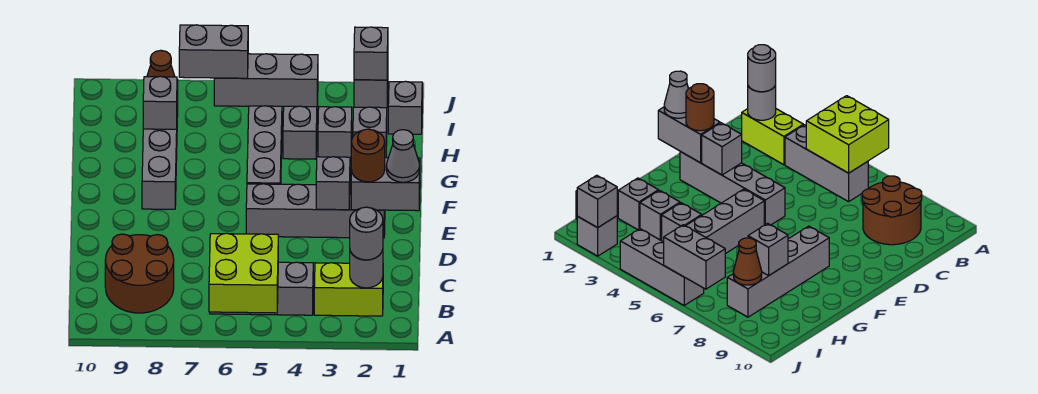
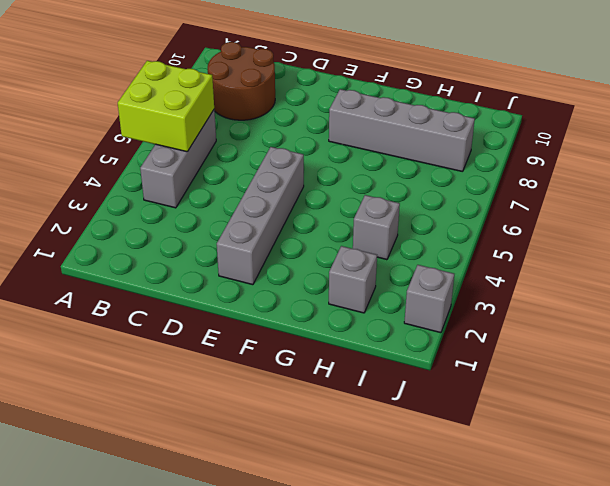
none -> lime brick B2:B3 level 1
none -> grey brick F5:H5 level 1
none -> grey brick H3 level 1

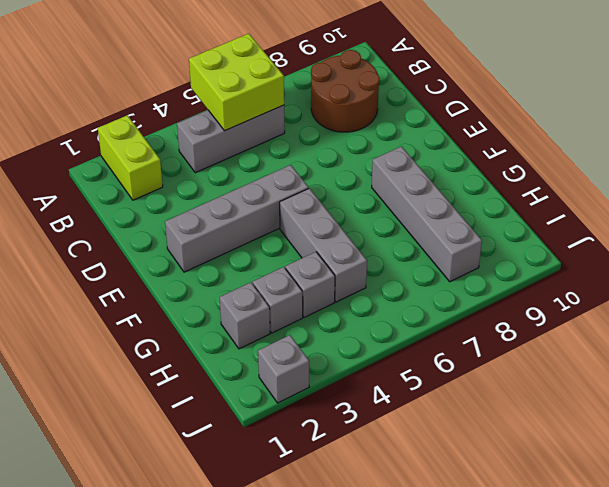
lime brick A2:B2 level 1 -> lime brick B2:B3 level 1
none -> grey brick I1 level 1
none -> grey brick J4:J6 level 1
none -> grey round brick B2 level 2

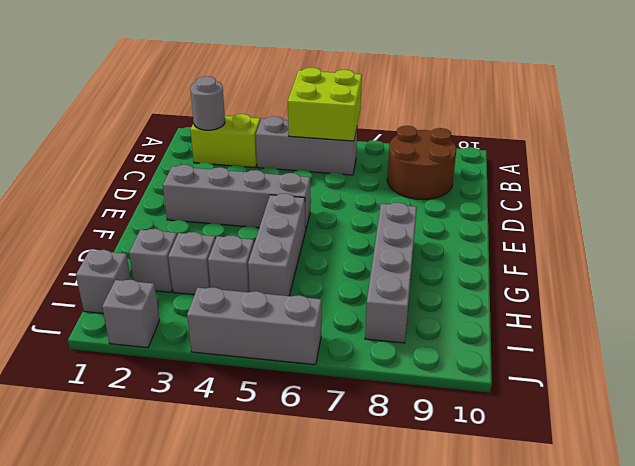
none -> grey brick E1:E2 level 2
none -> grey brick E3 level 2
none -> grey brick H8 level 2

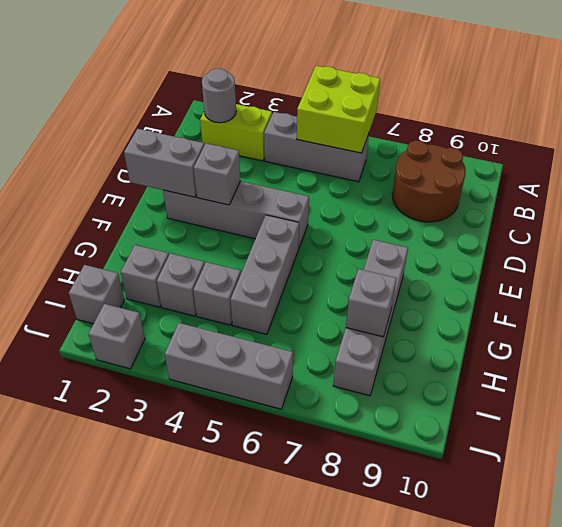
none -> brown cone I8 level 2
none -> grey brick J2 level 2
none -> grey brick J6:J7 level 2

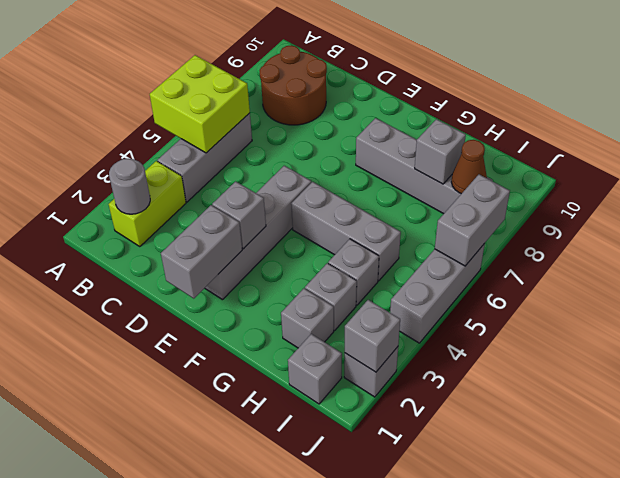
none -> grey round brick B2 level 3
none -> grey cone E1 level 3
none -> brown round brick E2 level 3

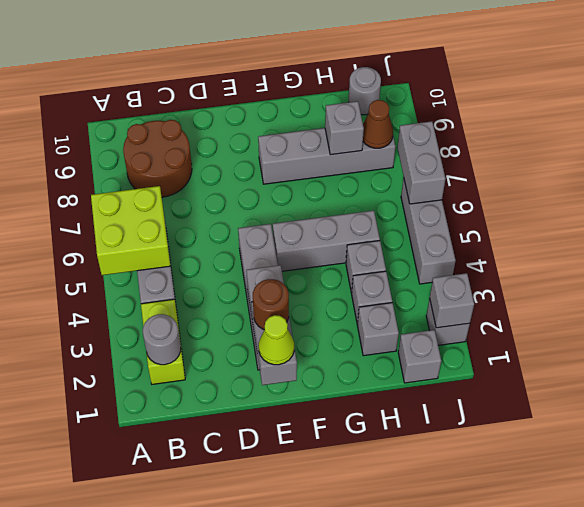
lime cone E1 level 3 -> grey cone E1 level 3
grey round brick I10 level 1 -> grey round brick B2 level 3

